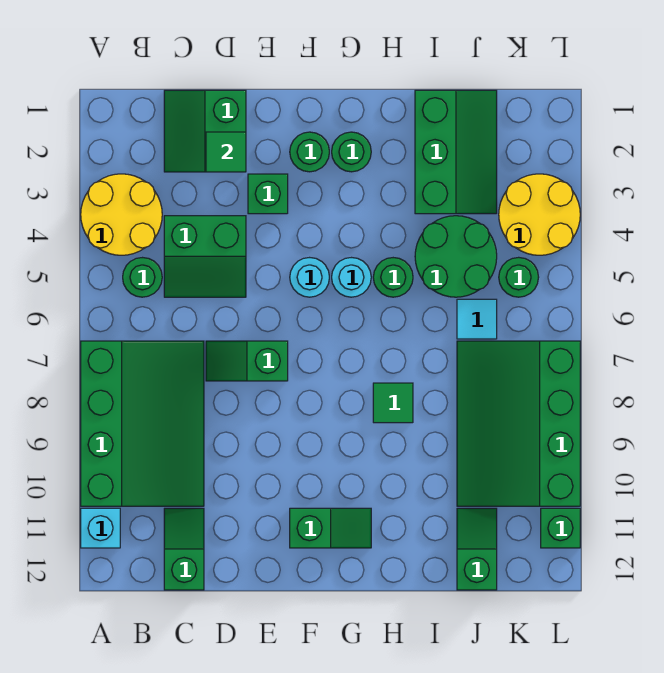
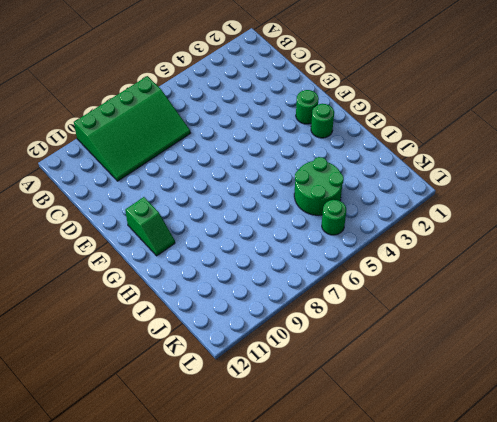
none -> yellow round brick A3:B4 level 1
none -> cyan brick A11 level 1
none -> green round brick B5 level 1

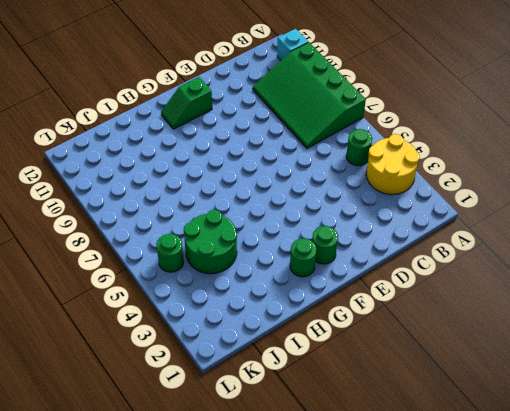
none -> green slope C1:D2 level 1 top D
none -> green slope C4:D5 level 1 top 4
none -> green slope C11:C12 level 1 top 12

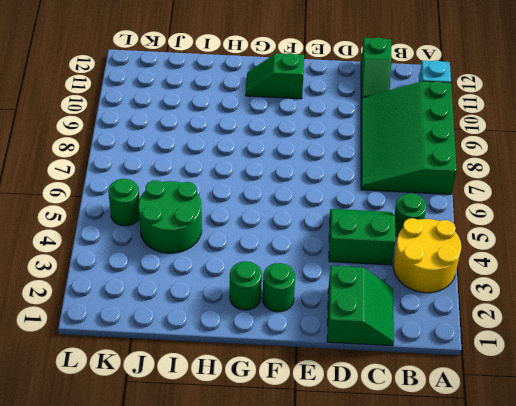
none -> green slope D7:E7 level 1 top E
none -> green brick E3 level 1
none -> cyan round brick F5 level 1

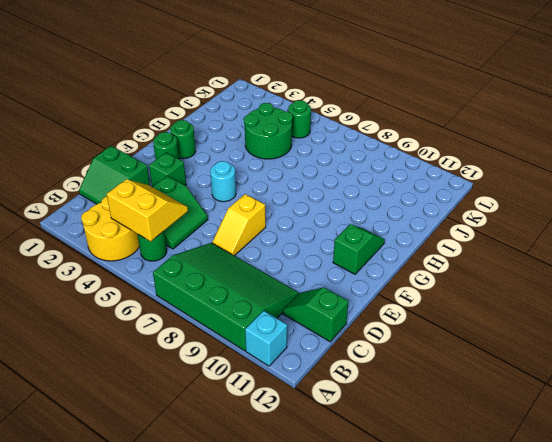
yellow slope B4:C5 level 2 top B -> none
yellow slope D7:E7 level 1 top E -> green slope D7:E7 level 1 top E
none -> cyan round brick G5 level 1
none -> green round brick H5 level 1
none -> green tile H8 level 1

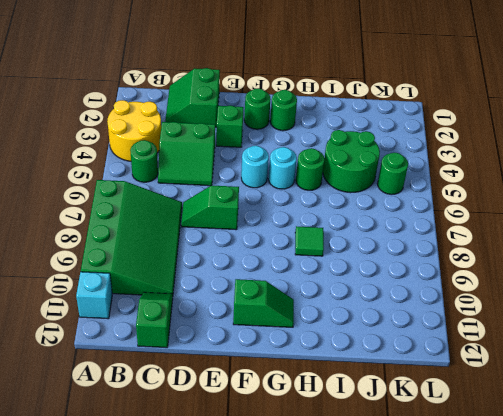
none -> green slope I1:J3 level 1 top I
none -> cyan tile J6 level 1
none -> green slope J7:L10 level 1 top L

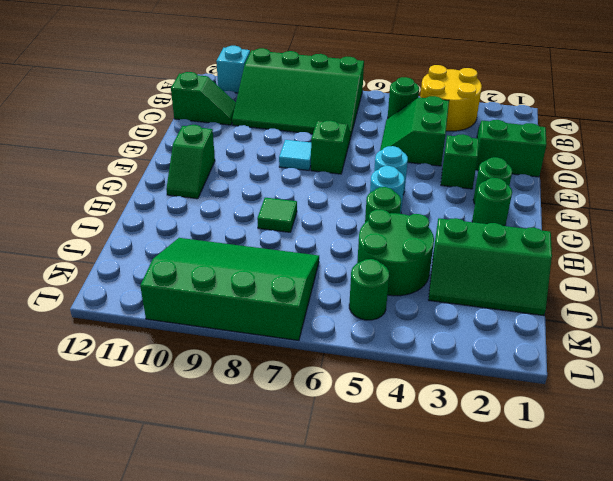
cyan tile E8 level 1 -> cyan tile J6 level 1
none -> green slope J11:J12 level 1 top 12
none -> yellow round brick K3:L4 level 1
none -> green brick L11 level 1

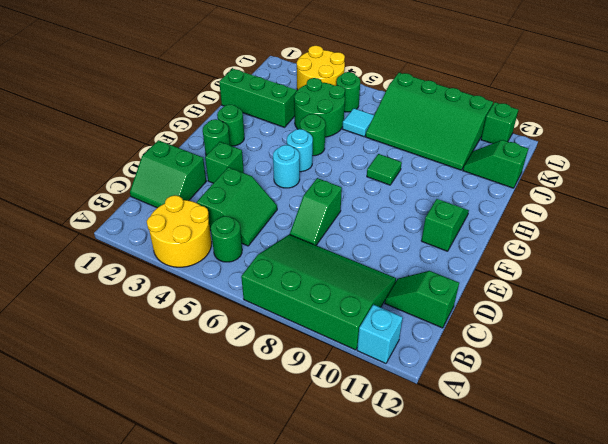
none -> green tile D2 level 2

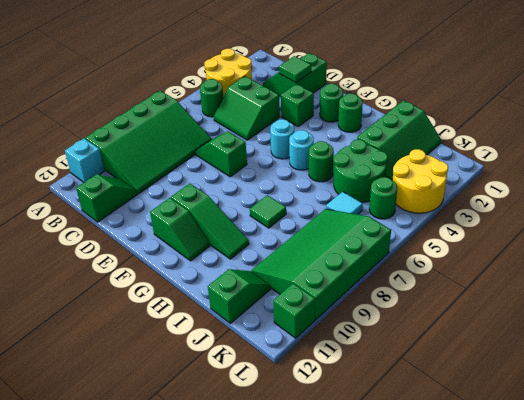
green slope F10:H10 level 1 top F -> none

